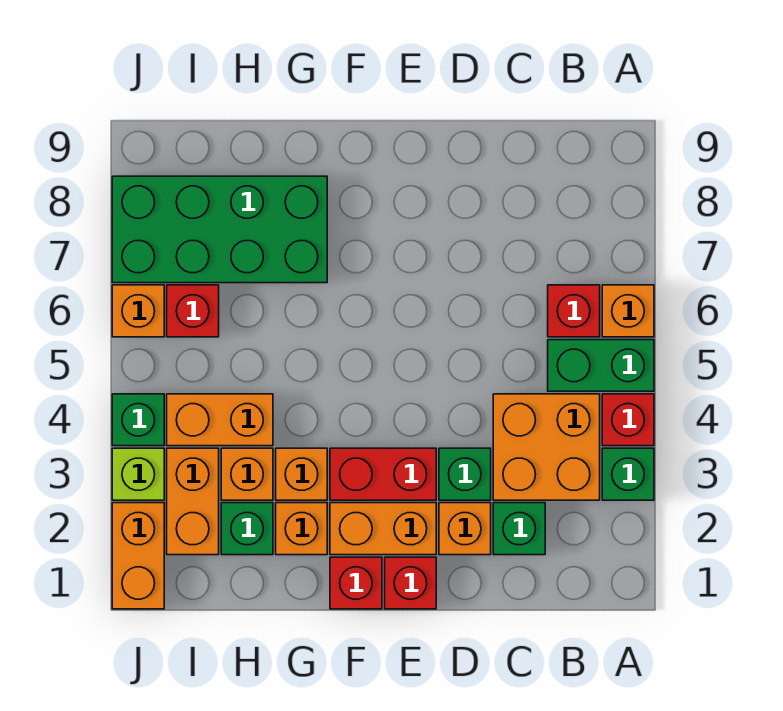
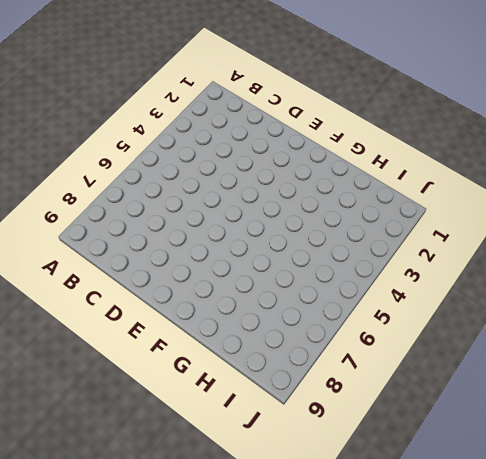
none -> green brick A3 level 1
none -> red brick A4 level 1
none -> green brick A5:B5 level 1

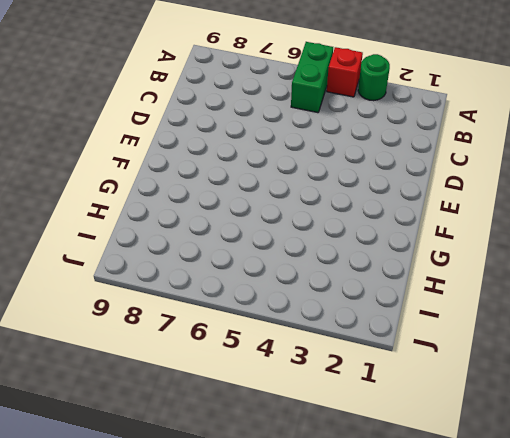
green round brick A3 level 1 -> green brick A3 level 1
none -> orange brick A6 level 1
none -> orange brick B3:C4 level 1
none -> red brick B6 level 1

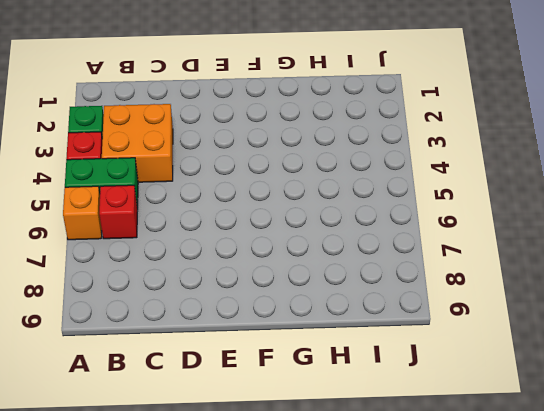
none -> green brick C2 level 1
none -> orange brick D2 level 1
none -> green brick D3 level 1

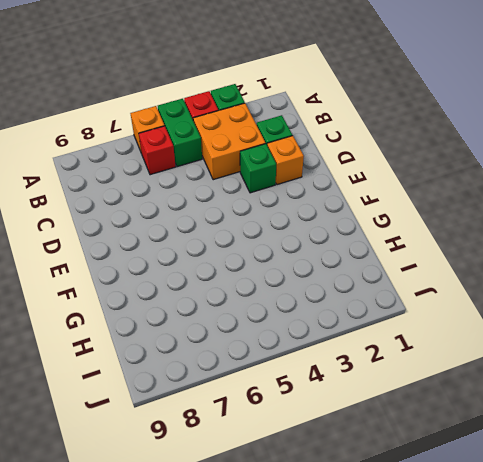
none -> red brick E1 level 1
none -> orange brick E2:F2 level 1
none -> red brick E3:F3 level 1

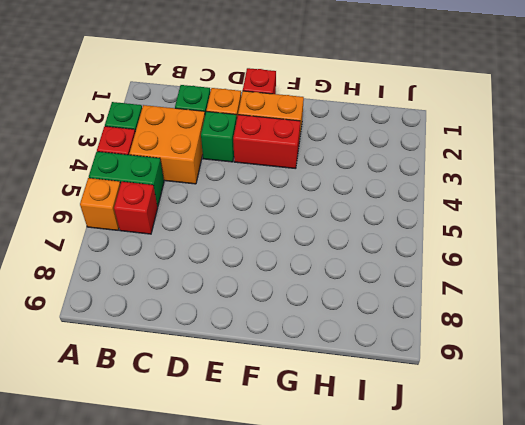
none -> red brick F1 level 1
none -> orange brick G2 level 1
none -> orange brick G3 level 1

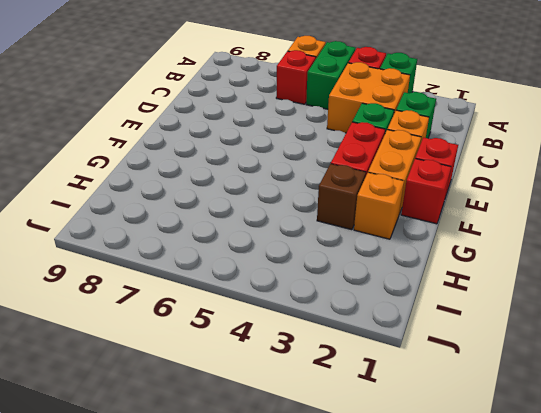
brown brick G3 level 1 -> orange brick G3 level 1
none -> green brick G7:J8 level 1
none -> green brick H2 level 1
none -> orange brick H3 level 1

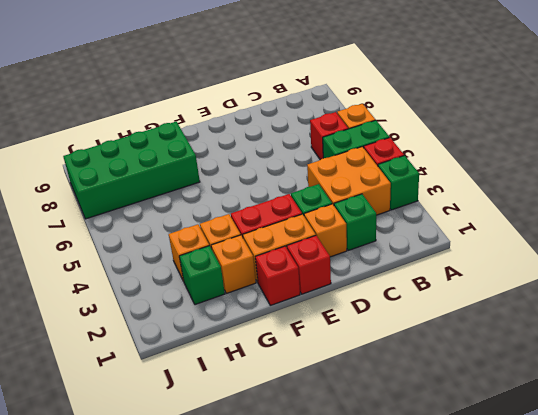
none -> orange brick H4:I4 level 1
none -> orange brick I2:I3 level 1
none -> red brick I6 level 1

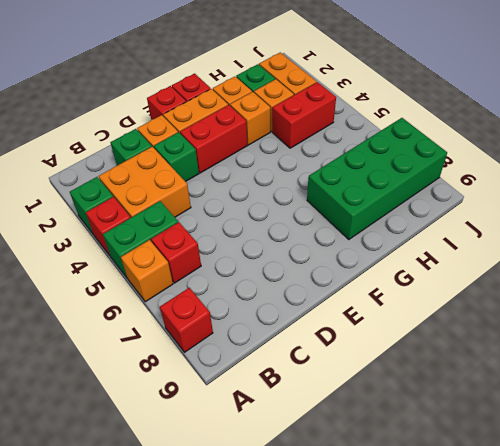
red brick A8 level 1 -> red brick I6 level 1
red brick H4:I4 level 1 -> orange brick H4:I4 level 1
none -> orange brick J1:J2 level 1
none -> lime brick J3 level 1
none -> green brick J4 level 1

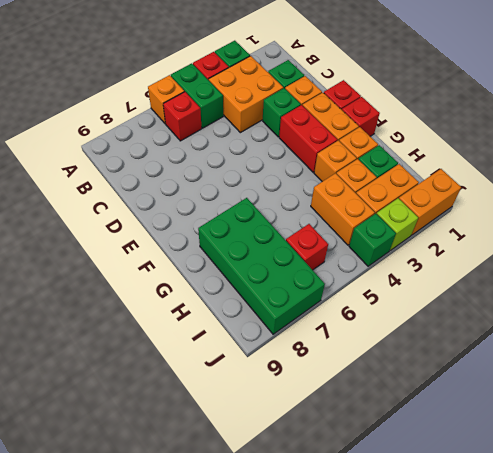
none -> orange brick J6 level 1

